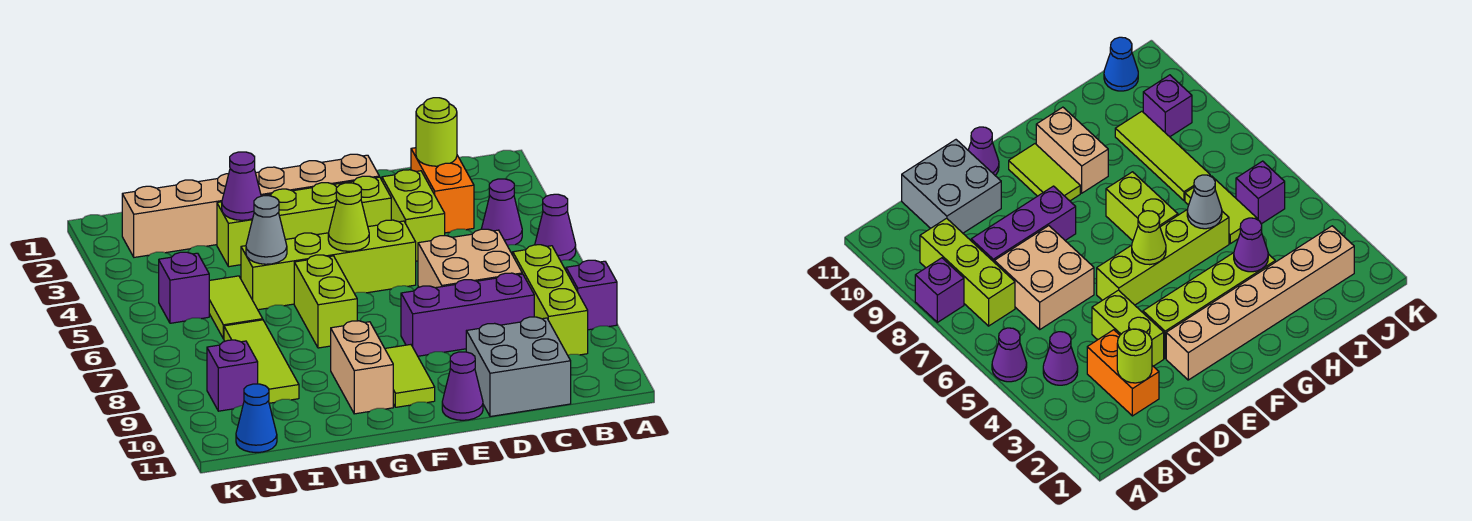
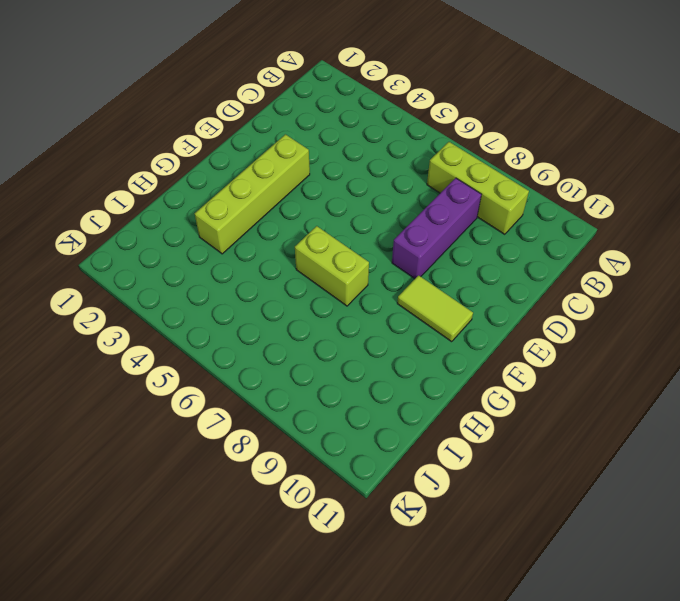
none -> purple cone A5 level 1
none -> purple brick A8 level 1
none -> purple cone B4 level 1

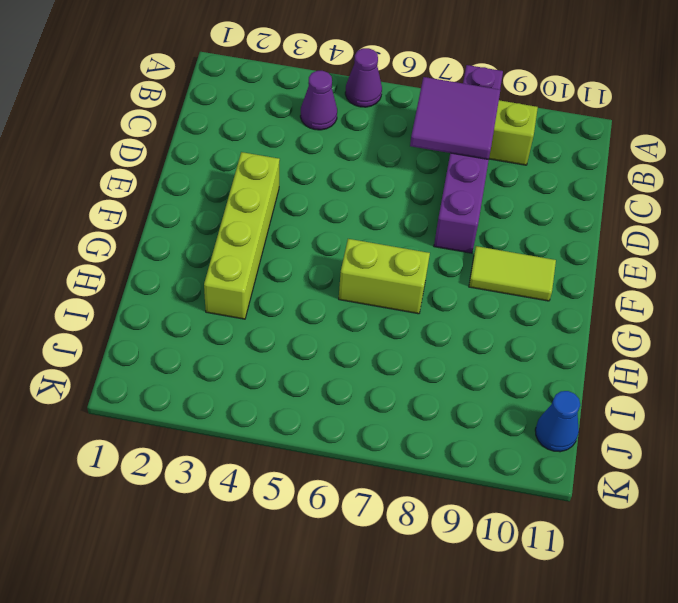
purple tile B7:C8 level 2 -> none
none -> orange brick C2:C3 level 1
none -> tan brick C6:D7 level 1
none -> grey brick C10:D11 level 1

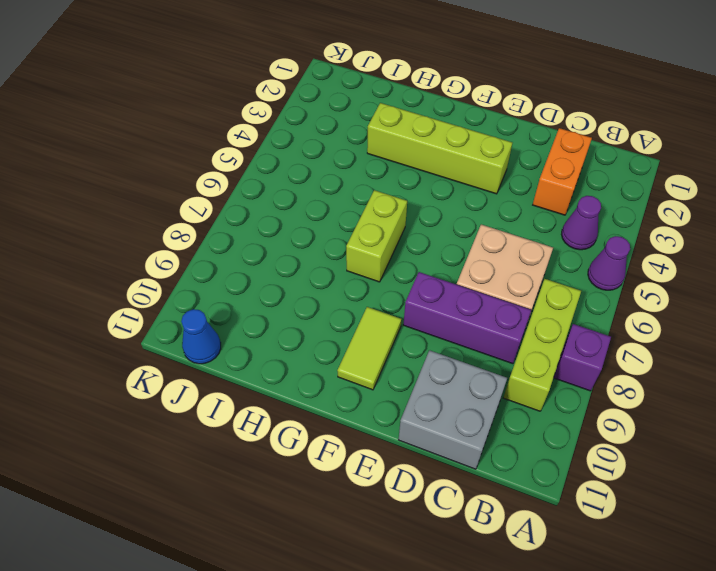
none -> lime brick D3:D4 level 1
none -> tan brick E2:J2 level 1
none -> lime brick E5:H5 level 1

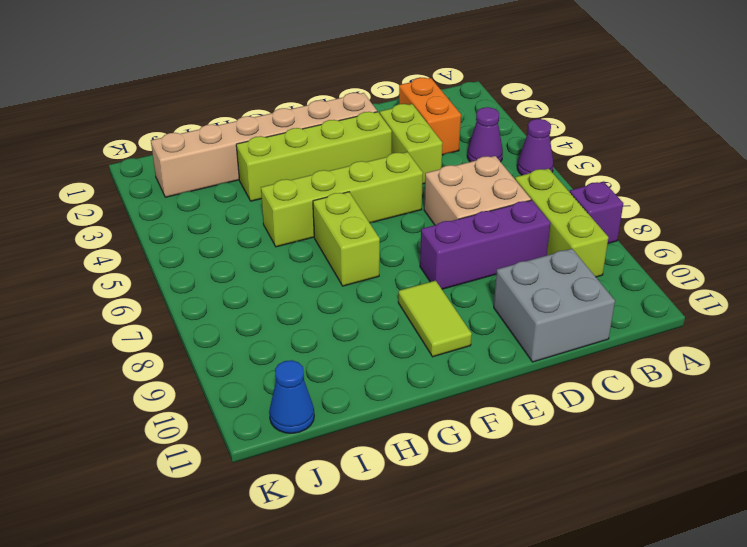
none -> purple cone E11 level 1
none -> tan brick G9:G10 level 1
none -> lime tile I5:I6 level 1

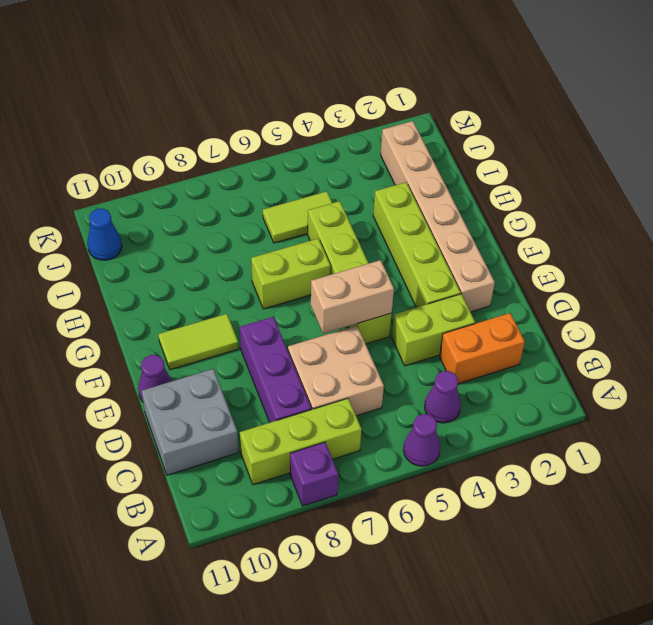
tan brick E5:E6 level 2 -> tan brick G9:G10 level 1
none -> lime tile I7:I9 level 1
none -> purple brick J5 level 1
none -> purple brick J9 level 1

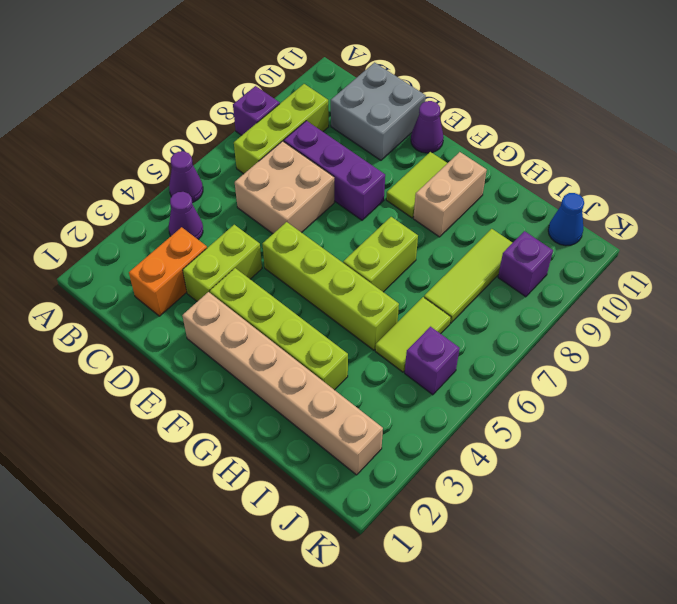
none -> lime round brick C2 level 2
none -> lime cone F5 level 2
none -> purple cone H3 level 2

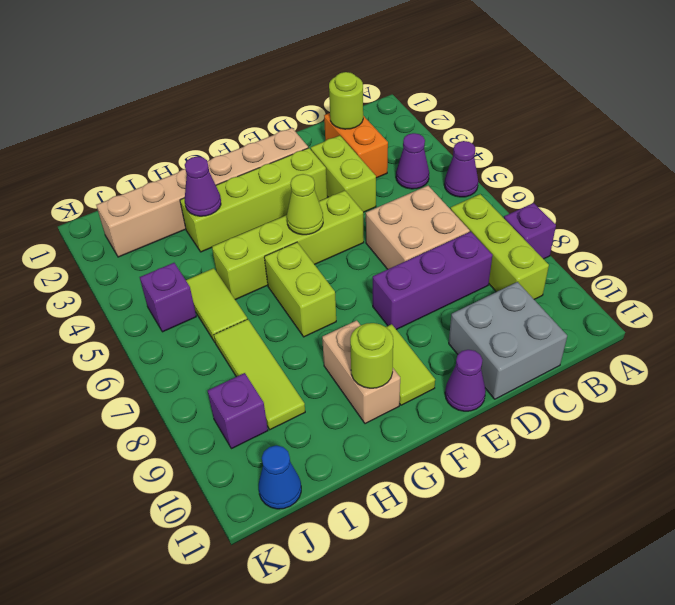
lime round brick G10 level 2 -> none
none -> grey cone H5 level 2

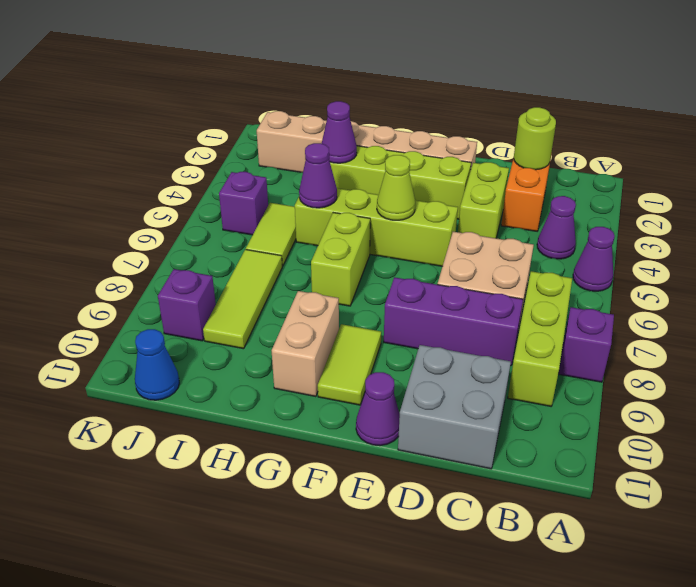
purple cone H5 level 2 -> grey cone H5 level 2

